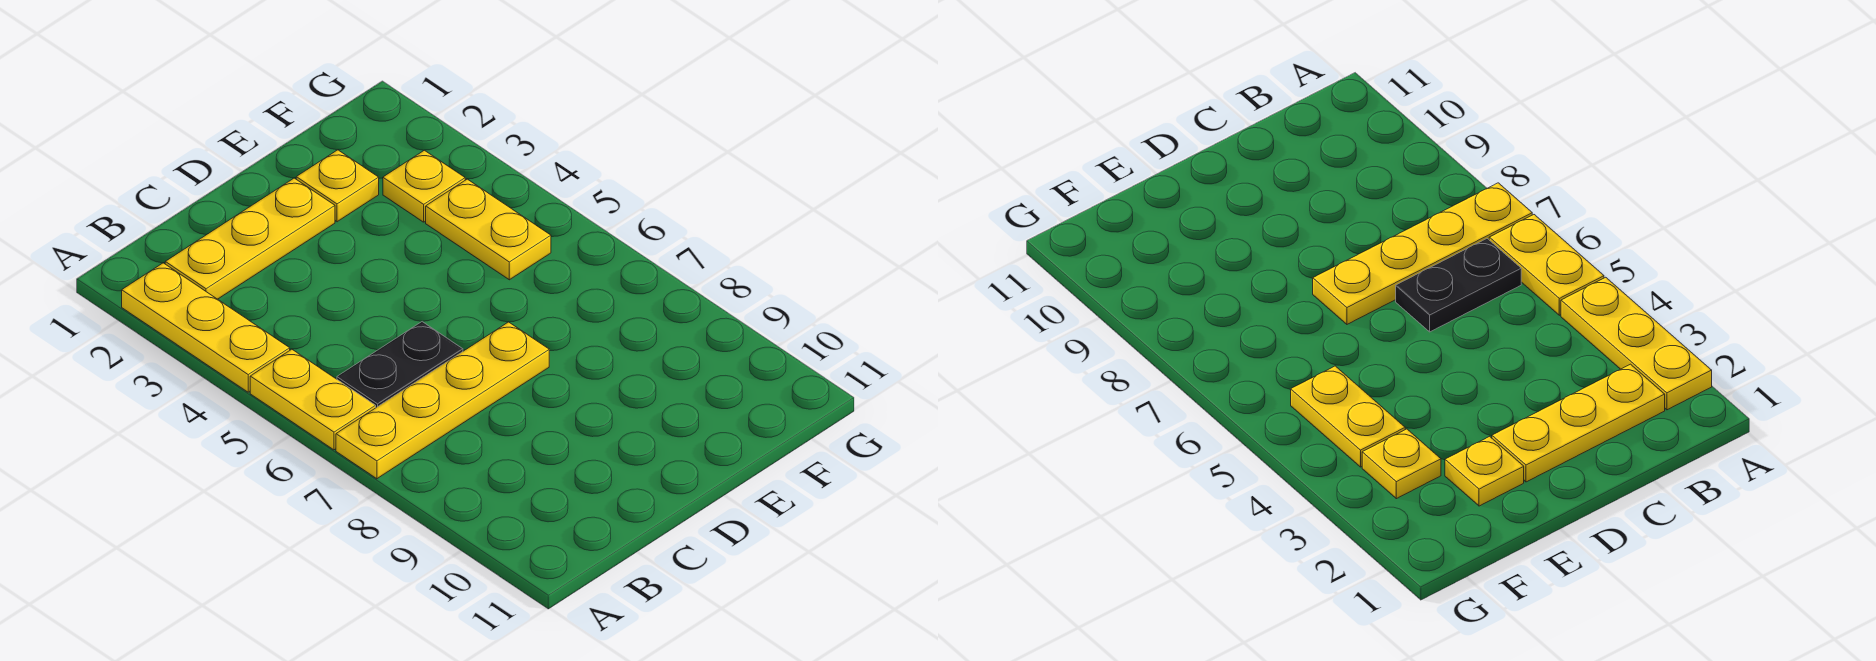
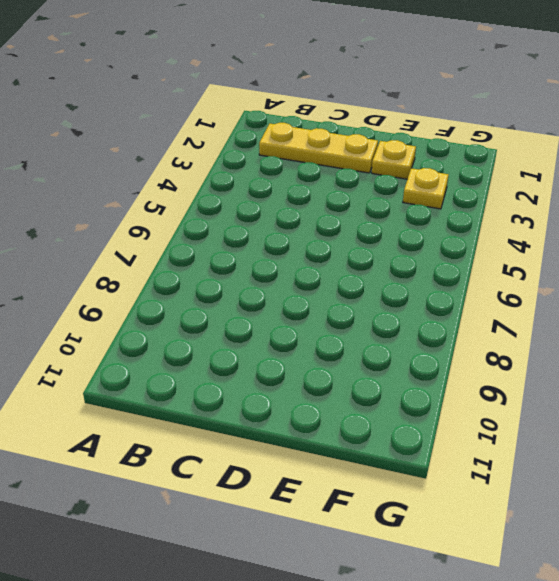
none -> yellow plate A2:A4 level 1
none -> yellow plate A5:A6 level 1

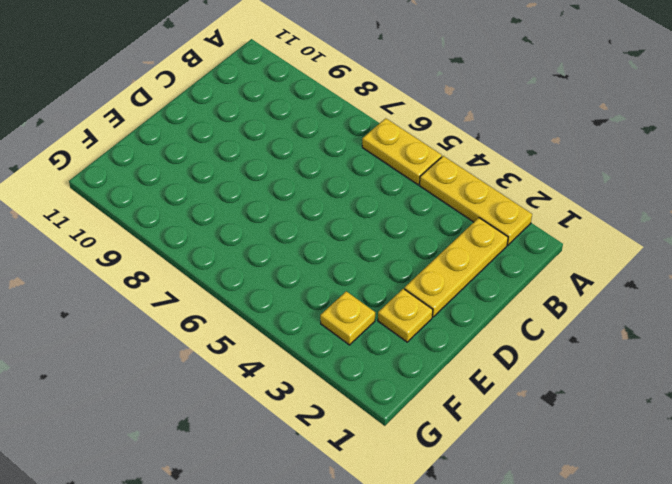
none -> yellow plate A7:D7 level 1
none -> black plate B6:C6 level 1

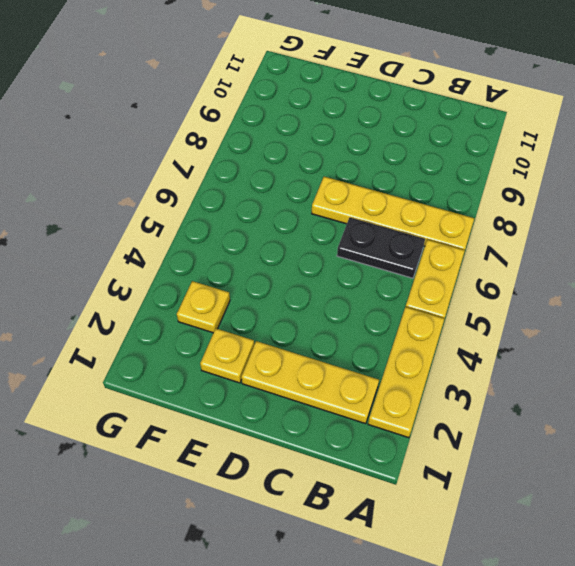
none -> yellow plate F4:F5 level 1

